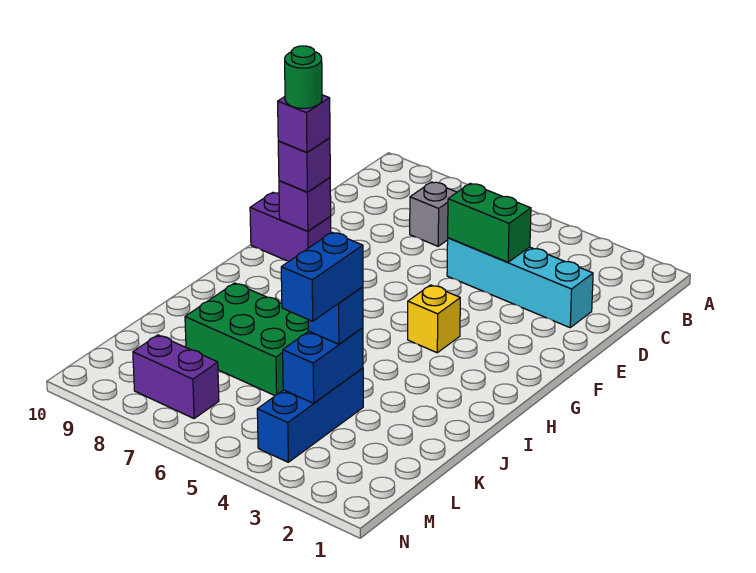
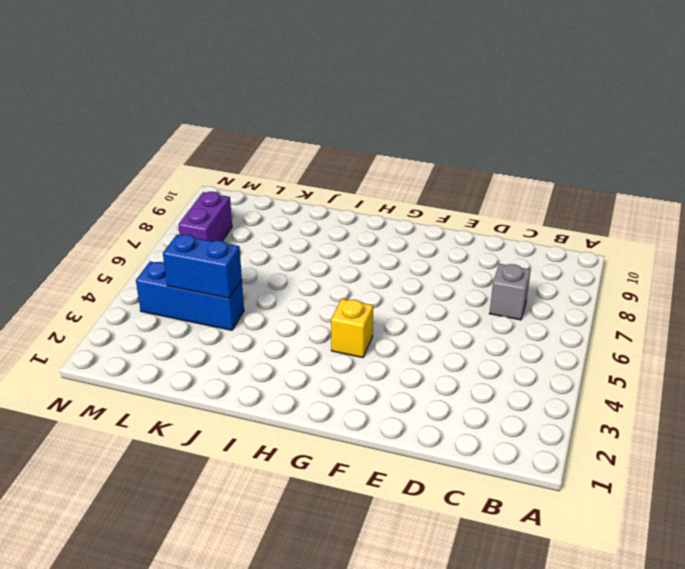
none -> cyan brick D2:D5 level 1
none -> purple brick F9:F10 level 1
none -> green brick J6:K8 level 1

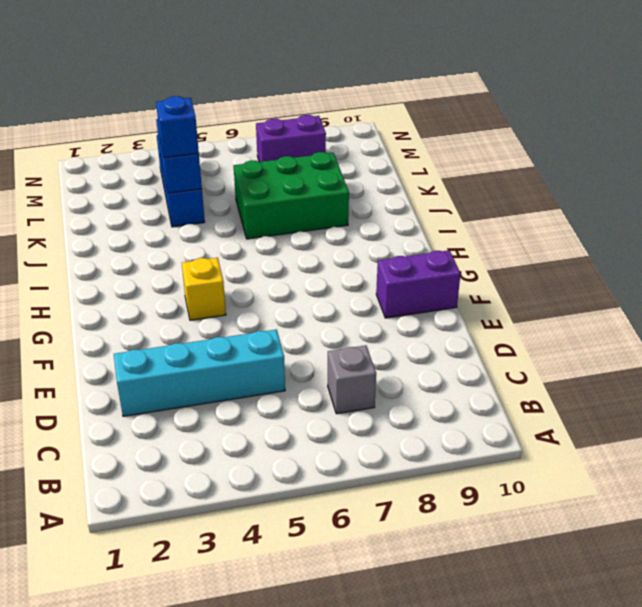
none -> green brick D4:D5 level 2
none -> purple brick F9 level 2
none -> purple brick F9 level 3

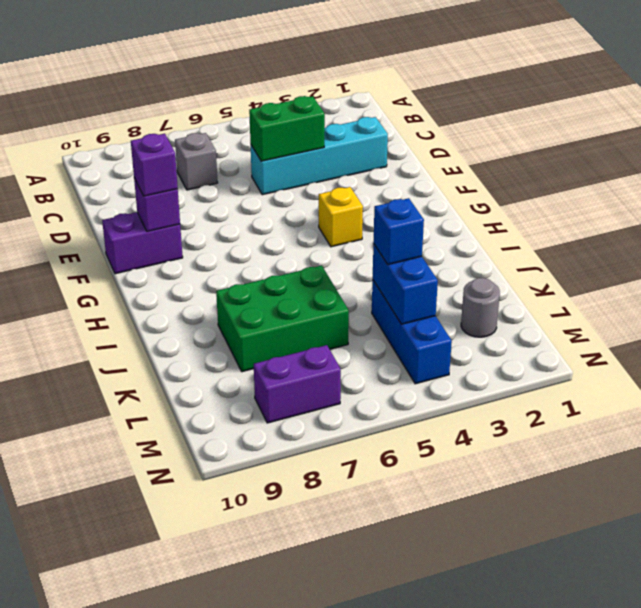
grey round brick L2 level 1 -> none
none -> purple brick F9 level 4
none -> blue brick K4:L4 level 4
none -> green round brick F9 level 5

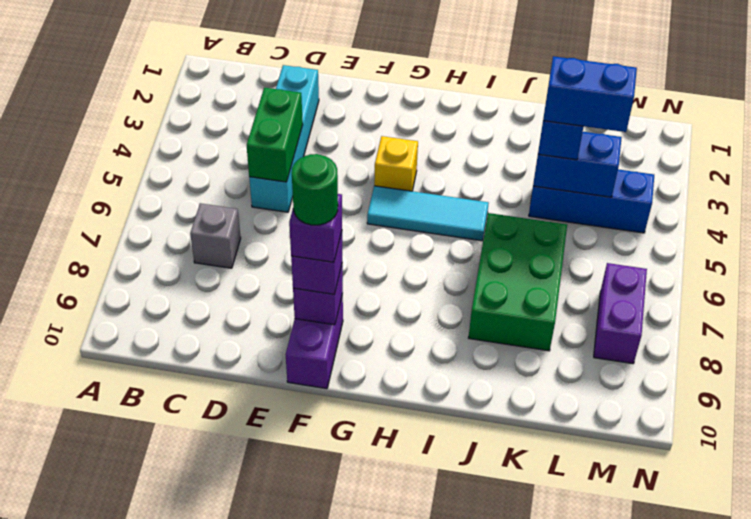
cyan tile G5:I5 level 1 -> none

